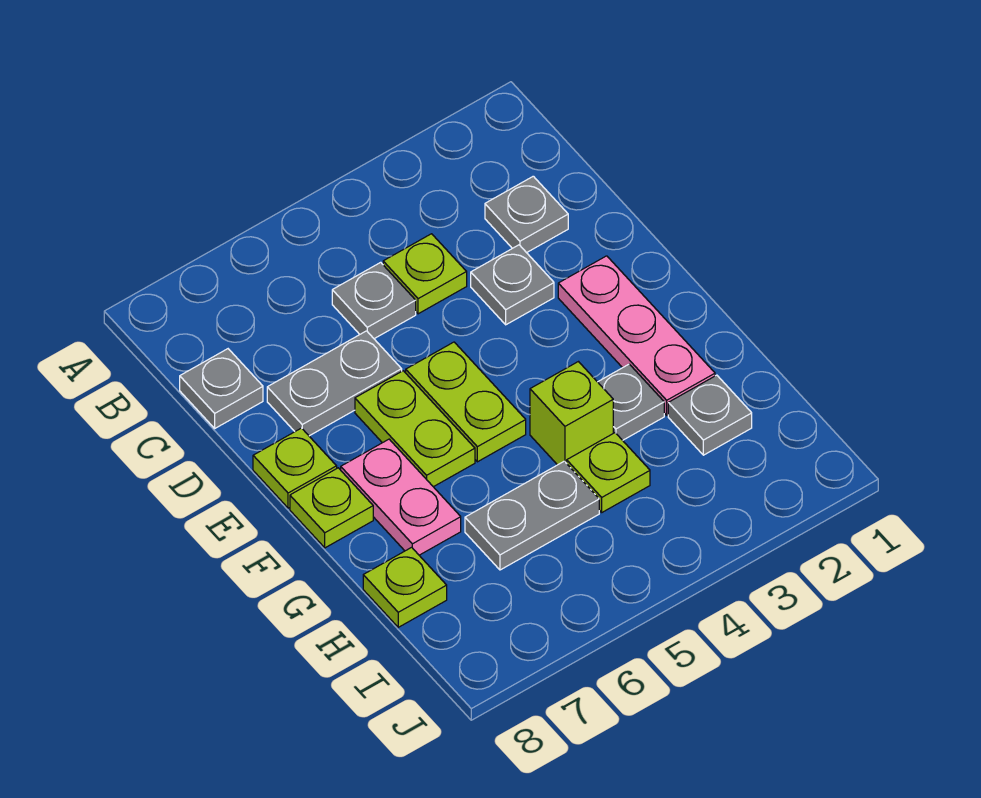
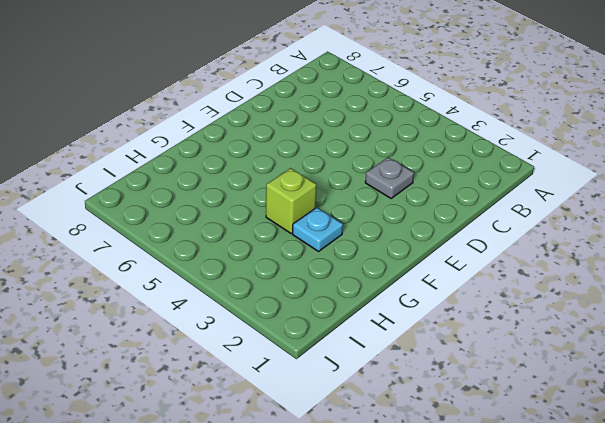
cyan plate G3 level 1 -> grey plate G3 level 1
none -> grey plate C2 level 1
none -> lime plate C4 level 1
none -> grey plate C5 level 1

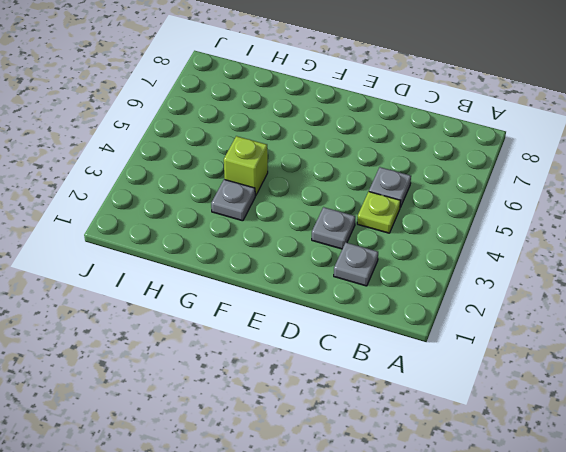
none -> grey plate C8 level 1
none -> grey plate D6:D7 level 1
none -> pink plate E2:G2 level 1

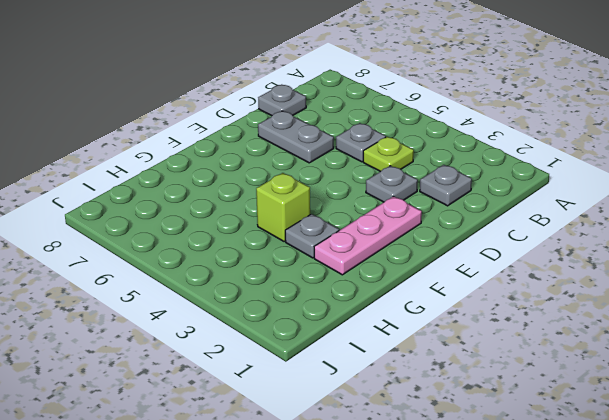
none -> lime plate E5:F5 level 1
none -> lime plate E6:F6 level 1
none -> lime plate E8 level 1

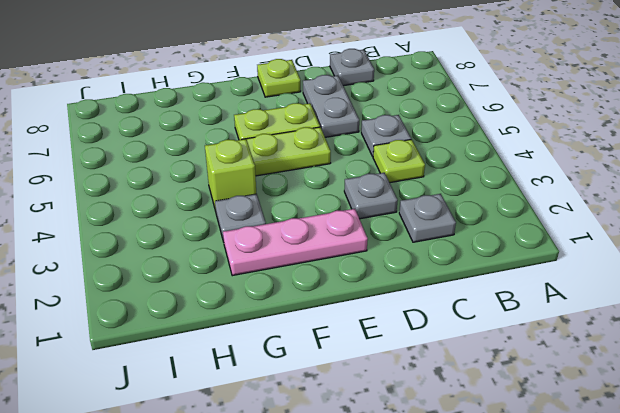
none -> pink plate F7:G7 level 1
none -> lime plate F8 level 1
none -> grey plate H2 level 1

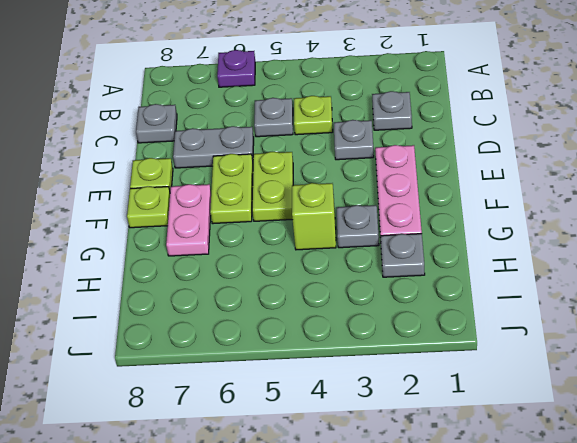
purple plate A6 level 1 -> none
none -> lime plate H4 level 1
none -> grey plate H5:H6 level 1
none -> lime plate H8 level 1

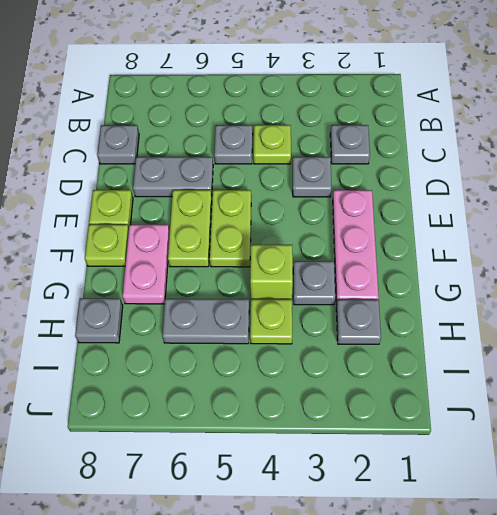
grey plate H8 level 1 -> lime plate H8 level 1

